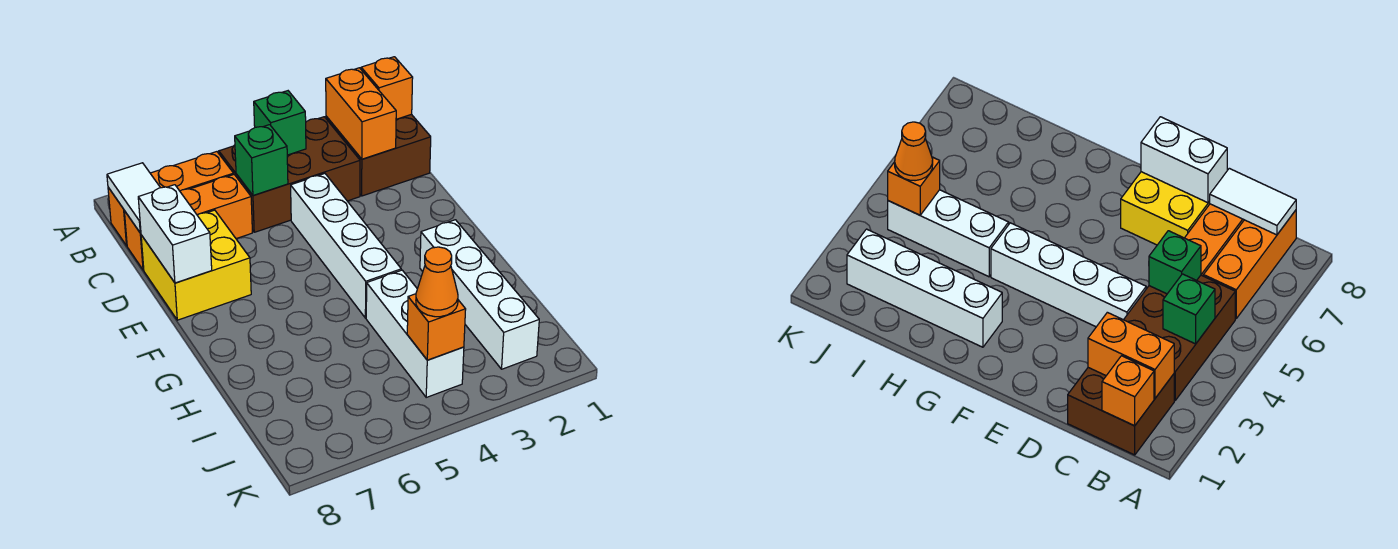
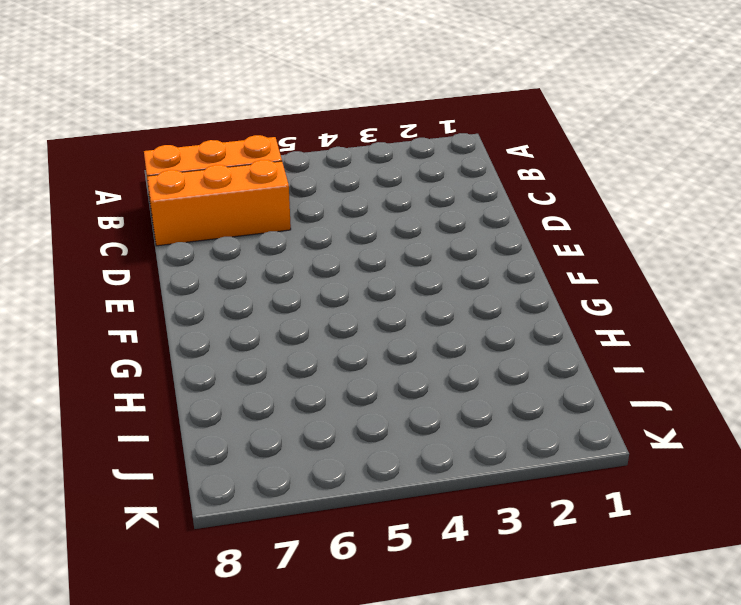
none -> brown brick B1:C2 level 1
none -> brown brick B3:C5 level 1
none -> white brick D4:G4 level 1

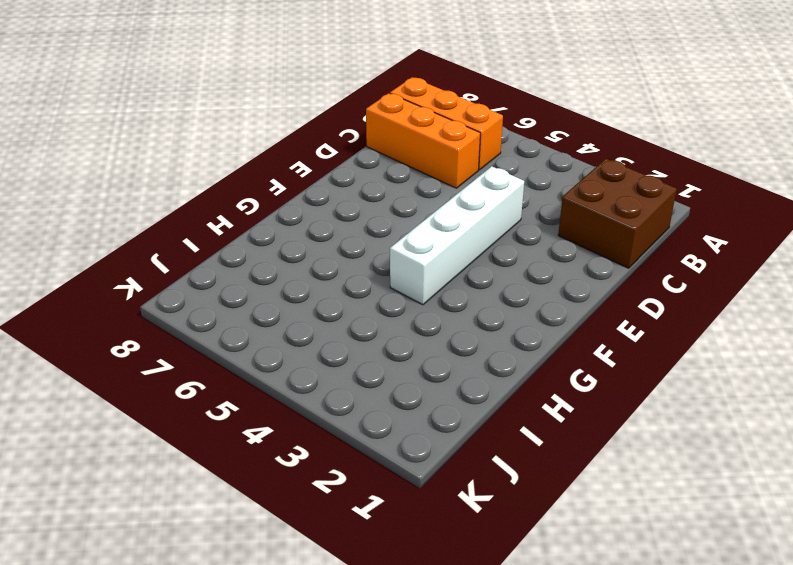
none -> brown brick B3:C5 level 1
none -> yellow brick D7:E8 level 1
none -> white brick G2:J2 level 1

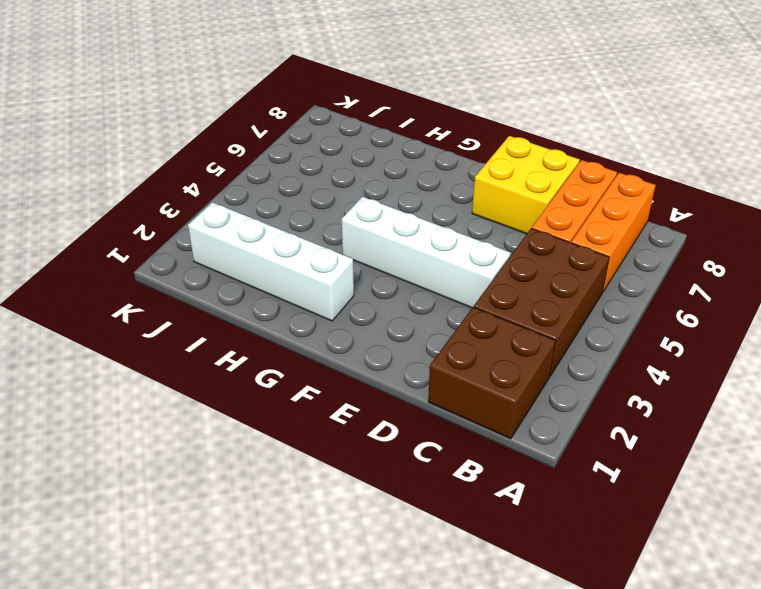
none -> white brick H4:J4 level 1
none -> orange brick B1 level 2
none -> orange brick B2:C2 level 2

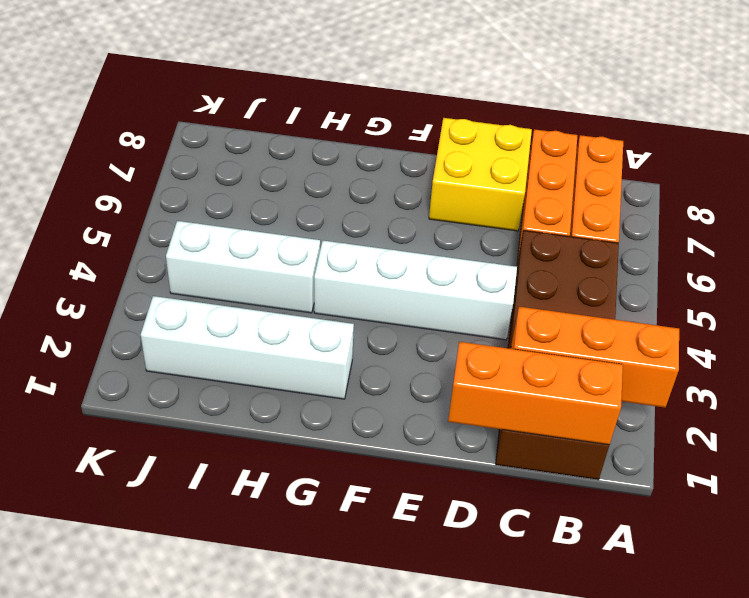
orange brick A2:C2 level 2 -> orange brick B2:C2 level 2
orange brick B1:D1 level 2 -> orange brick B1 level 2
none -> green brick B4 level 2
none -> white tile B8:C8 level 2
none -> green brick C5 level 2

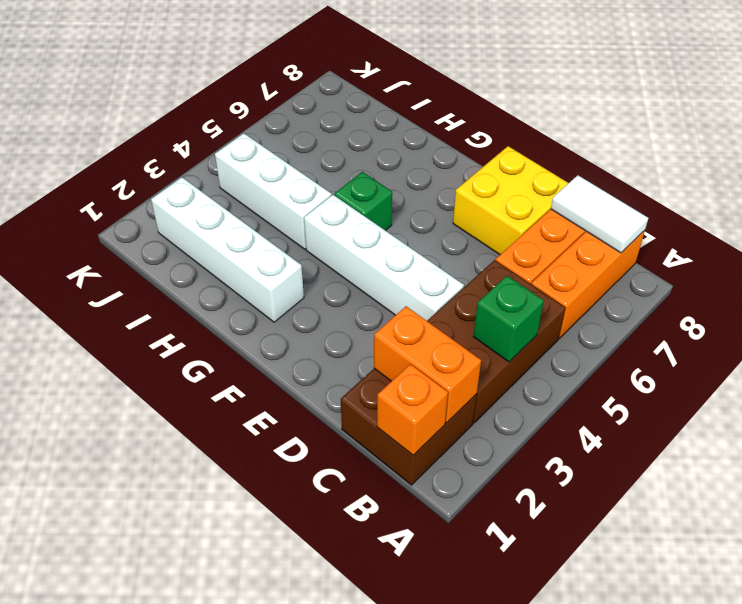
green brick G5 level 1 -> green brick C5 level 2
none -> white brick D8:E8 level 2
none -> orange brick J4 level 2
none -> orange cone J4 level 3

